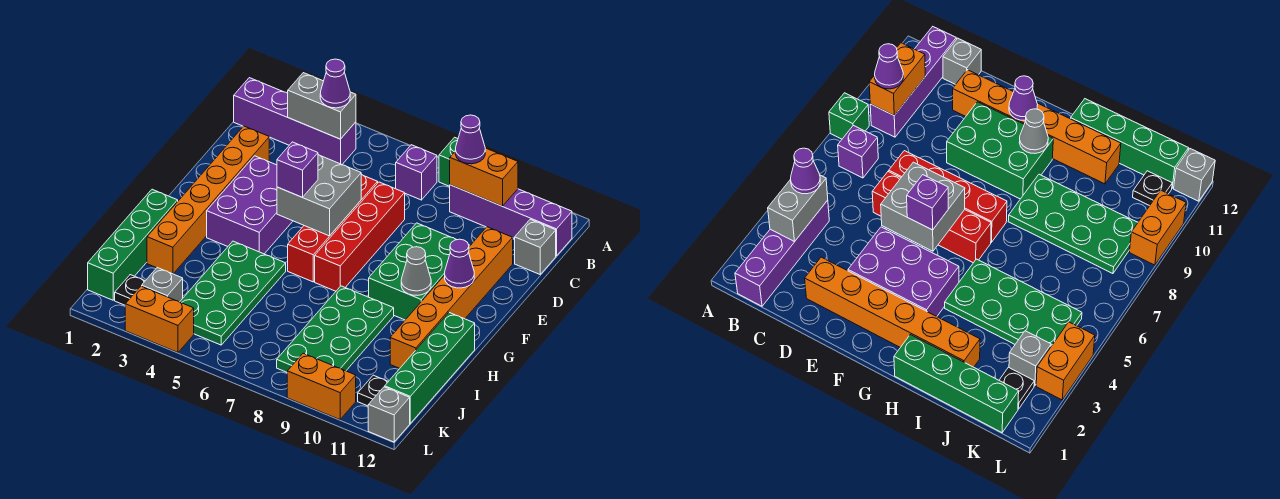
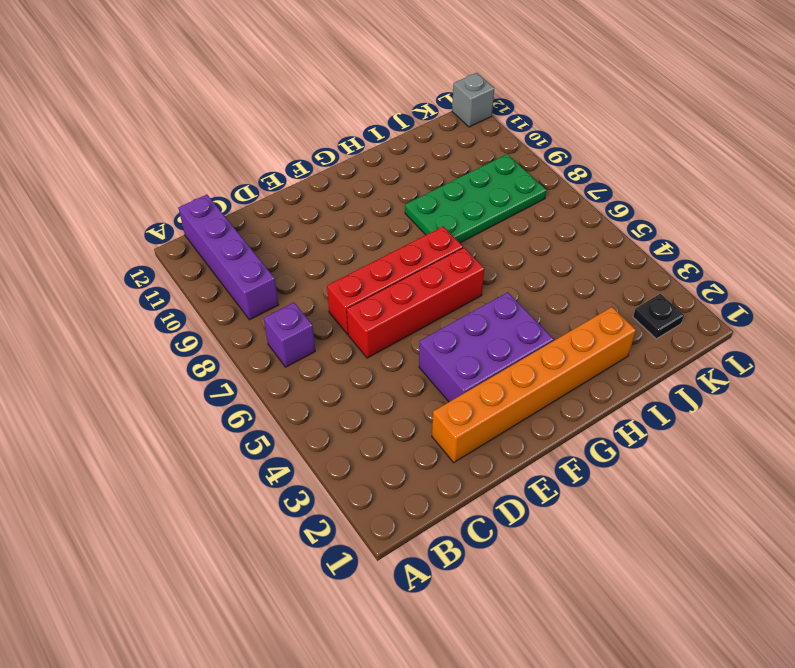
none -> green brick A8 level 1
none -> purple brick B1:B4 level 1
none -> grey brick C12 level 1

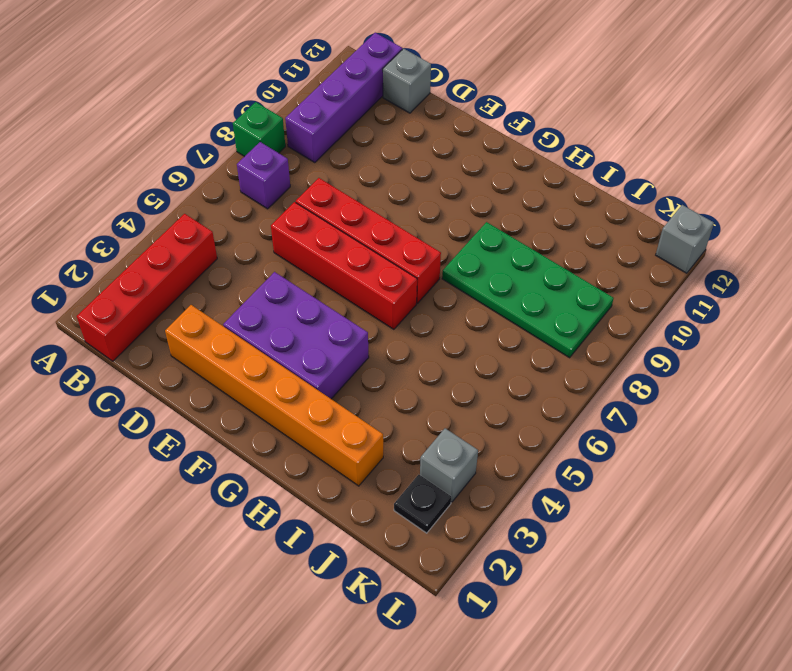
red brick B1:B4 level 1 -> purple brick B1:B4 level 1
none -> orange brick D11:I11 level 1
none -> green brick E9:G10 level 1
none -> green brick H1:K1 level 1

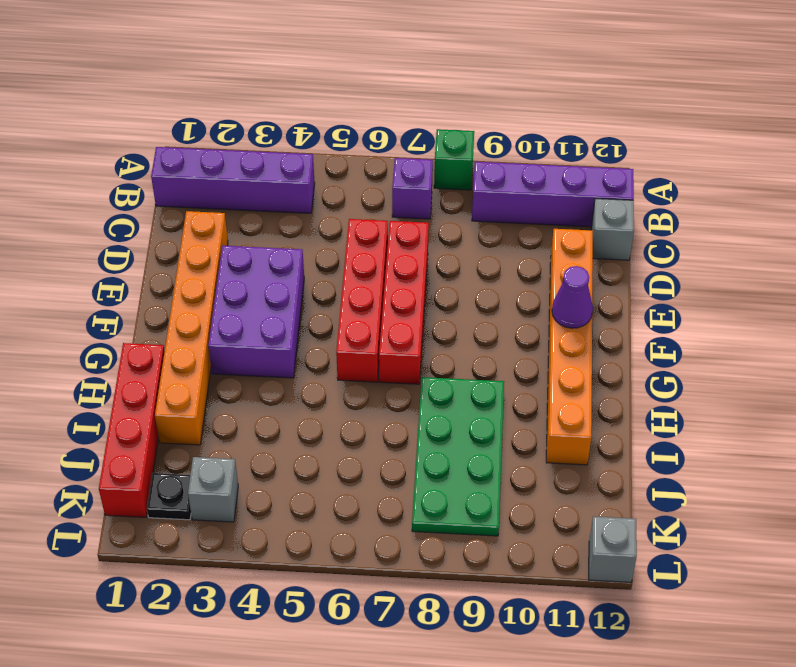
red brick H1:K1 level 1 -> green brick H1:K1 level 1
none -> green brick E9:G10 level 1
none -> green plate H4:K5 level 1
none -> green brick H12:K12 level 1

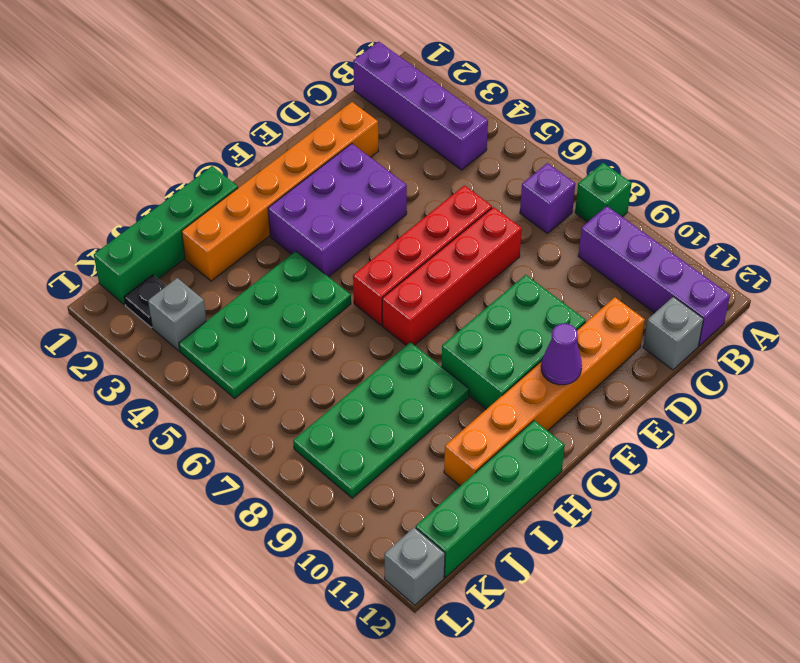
none -> black plate K11 level 1
none -> orange brick L3:L4 level 1
none -> orange brick L9:L10 level 1

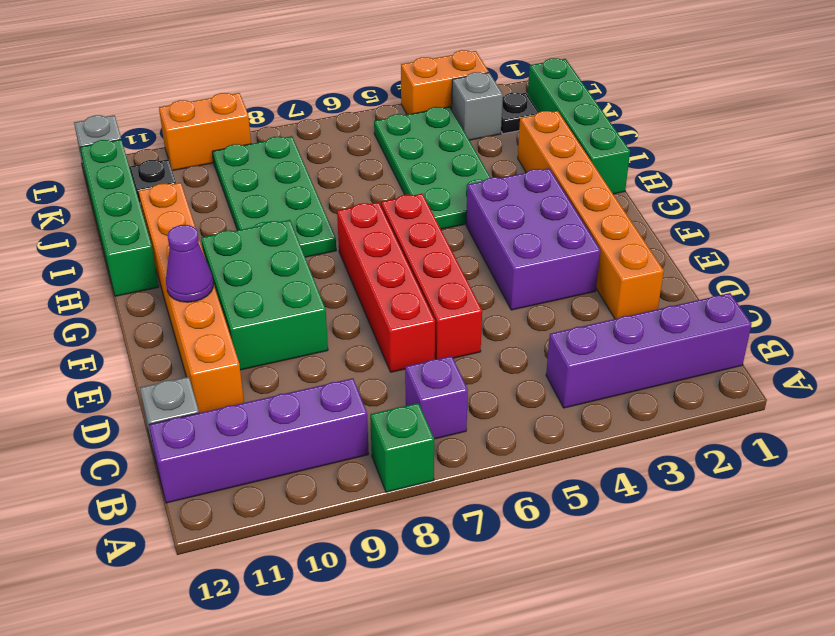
none -> grey brick B3:B4 level 2
none -> orange brick B9:B10 level 2
none -> grey brick E5:F6 level 2

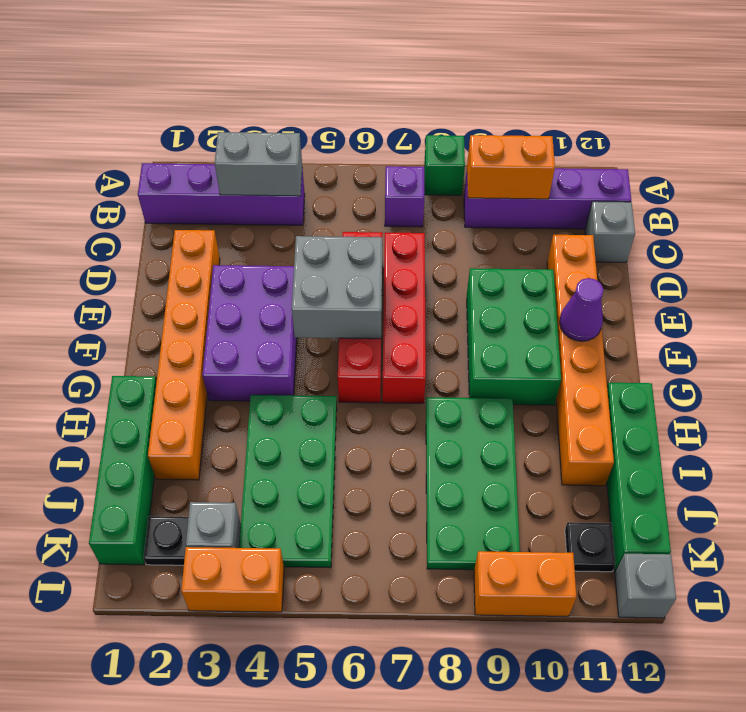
none -> grey cone G10 level 2
none -> purple cone B4 level 3
none -> purple cone B9 level 3

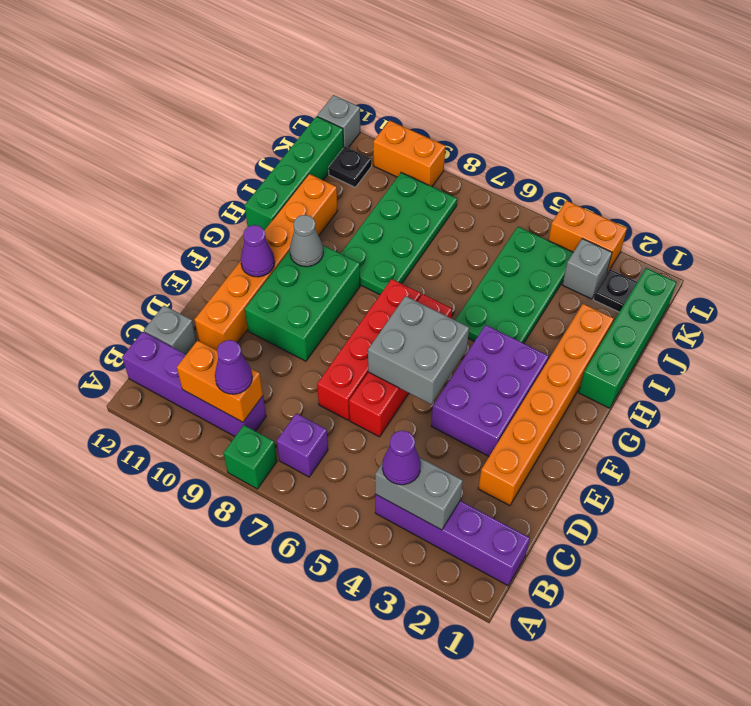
none -> purple brick F5 level 3

